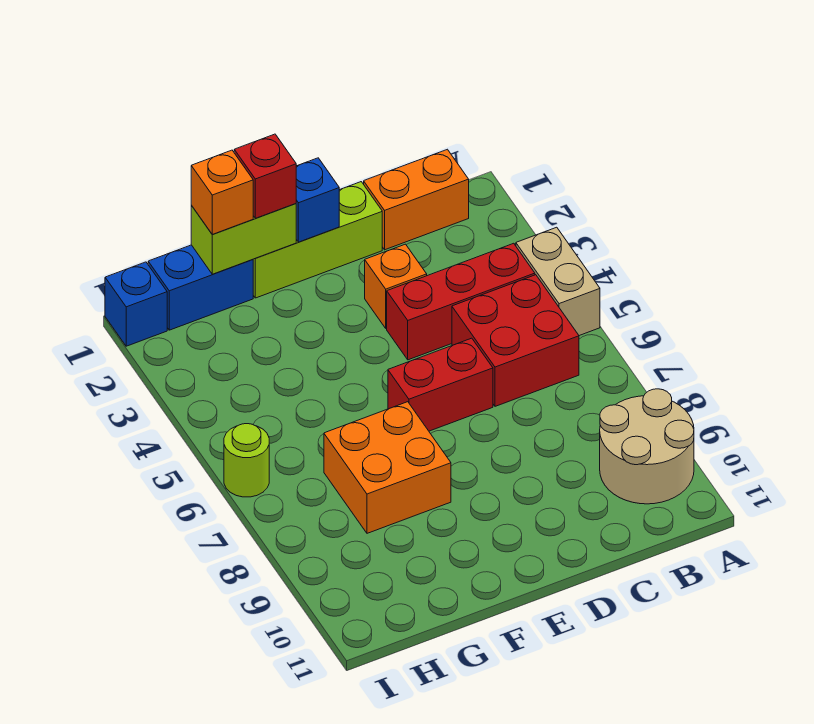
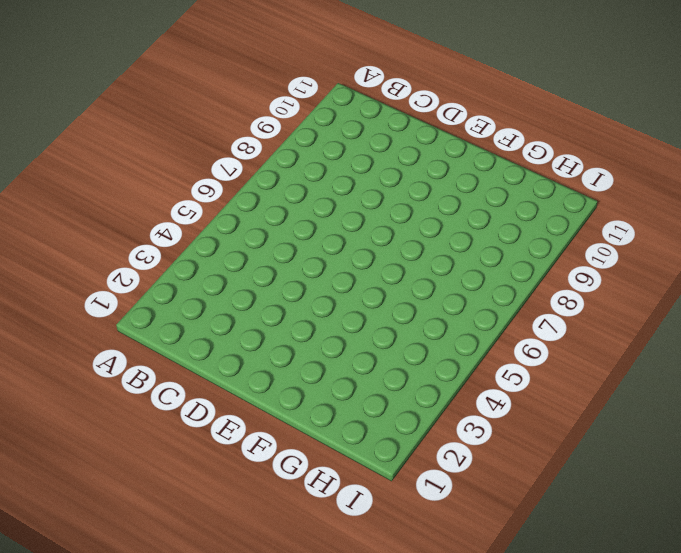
none -> tan brick A4:A5 level 1
none -> tan round brick A9:B10 level 1
none -> orange brick B1:C1 level 1

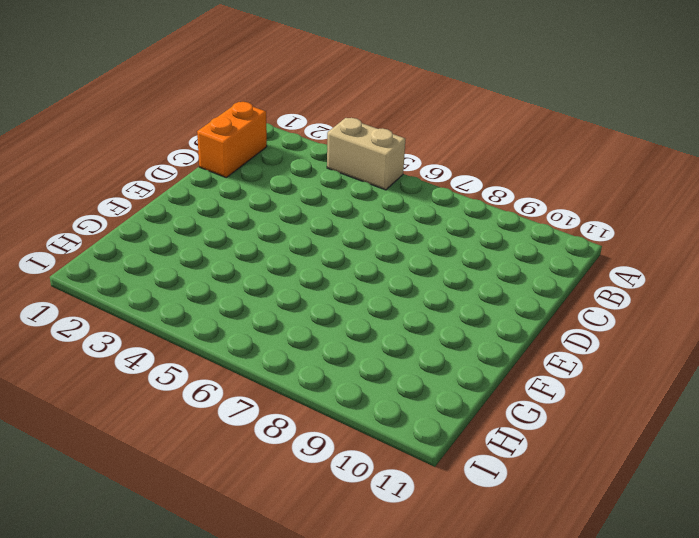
none -> tan round brick A9:B10 level 1
none -> red brick B4:D4 level 1
none -> red brick B5:C6 level 1

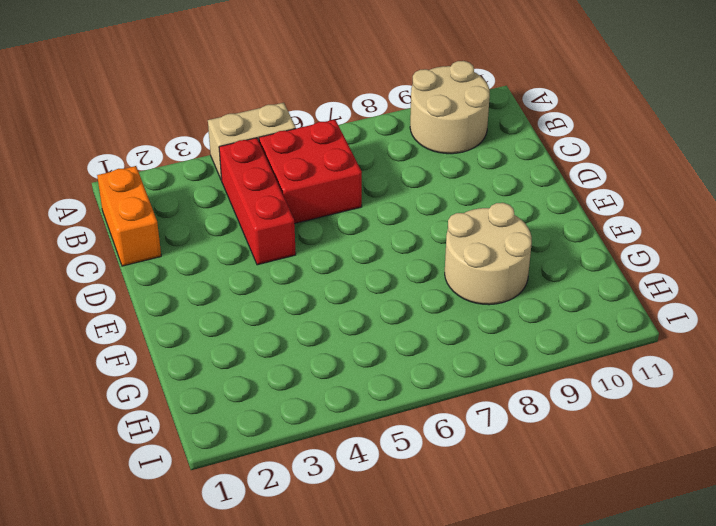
tan round brick F8:G9 level 1 -> orange brick F7:G8 level 1
none -> lime brick D1:F1 level 1
none -> orange brick D3 level 1
none -> red brick D6:E6 level 1

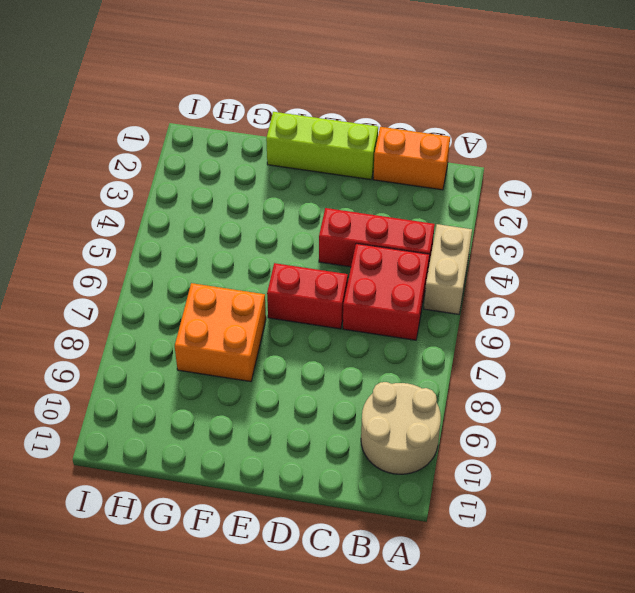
none -> orange brick D3 level 1
none -> blue brick G1:H1 level 1
none -> blue brick I1 level 1

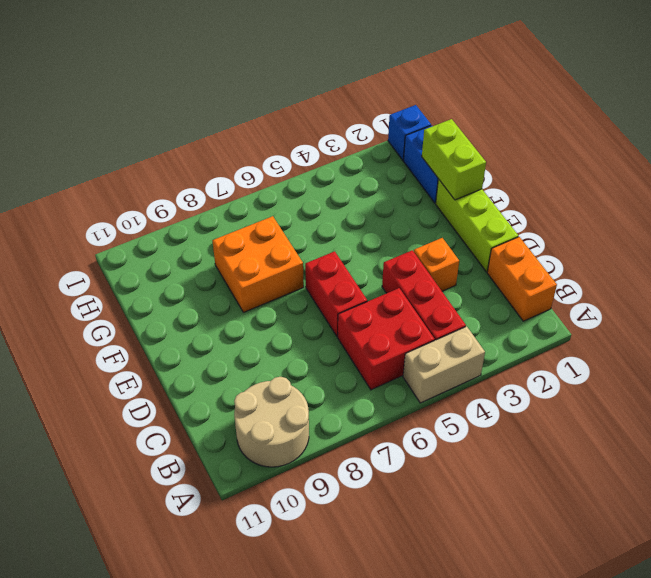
none -> lime round brick I6 level 1
none -> blue brick E1 level 2
none -> red brick F1 level 3

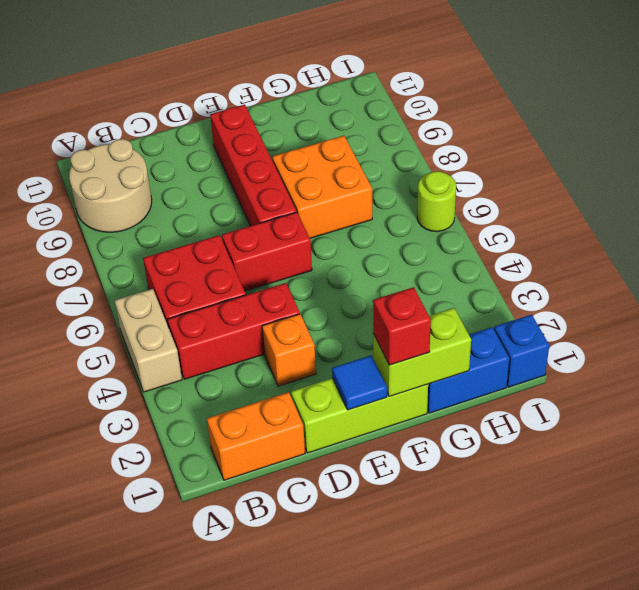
blue tile E1 level 2 -> blue brick E1 level 2
red brick E7:E10 level 1 -> none
none -> orange brick G1 level 3

